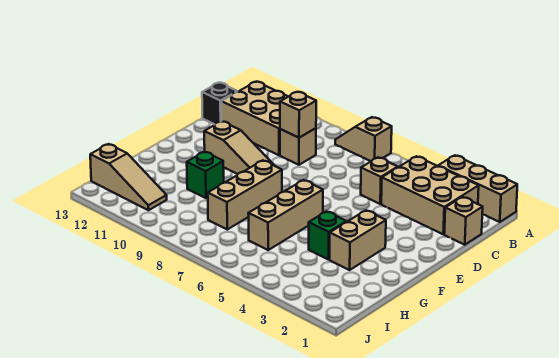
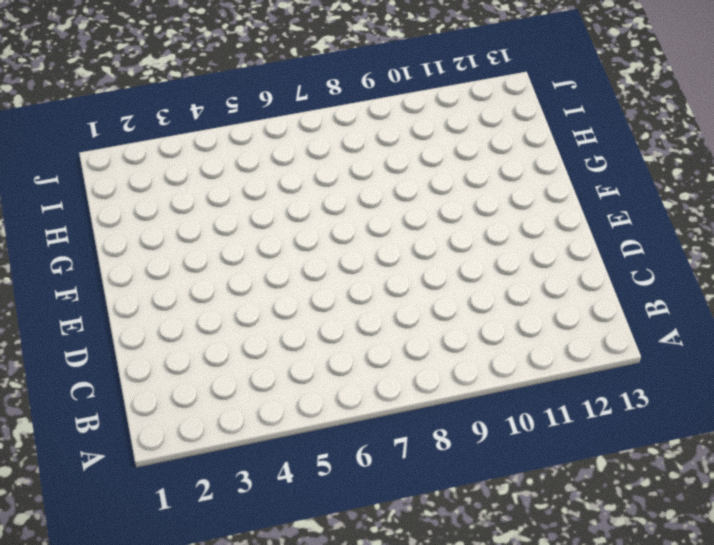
none -> tan brick A1:A3 level 1
none -> tan slope A7:A8 level 1 top 7
none -> tan brick B2:C4 level 1

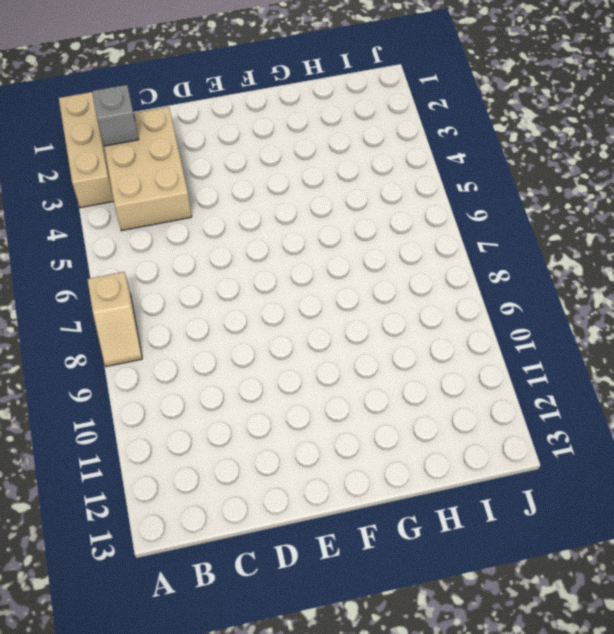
grey brick B2 level 2 -> none
none -> tan brick B10:C12 level 1
none -> tan brick C1 level 1
none -> tan brick C5 level 1

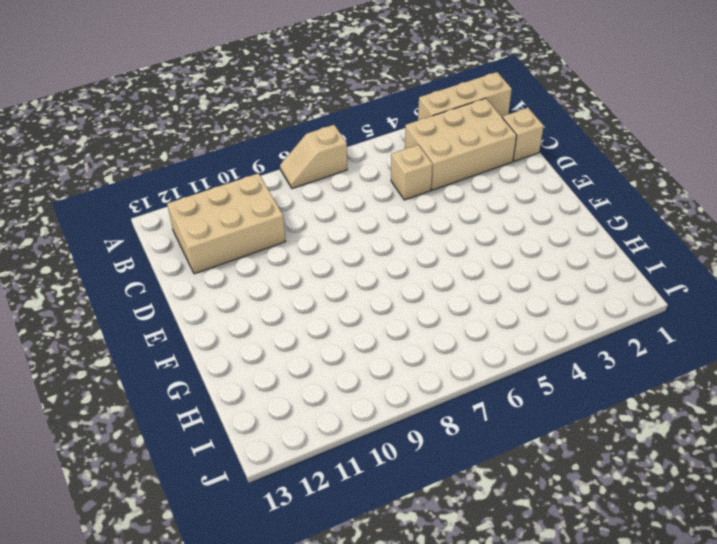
none -> tan brick C9 level 1
none -> black brick C13 level 1
none -> tan slope E9:E11 level 1 top 11

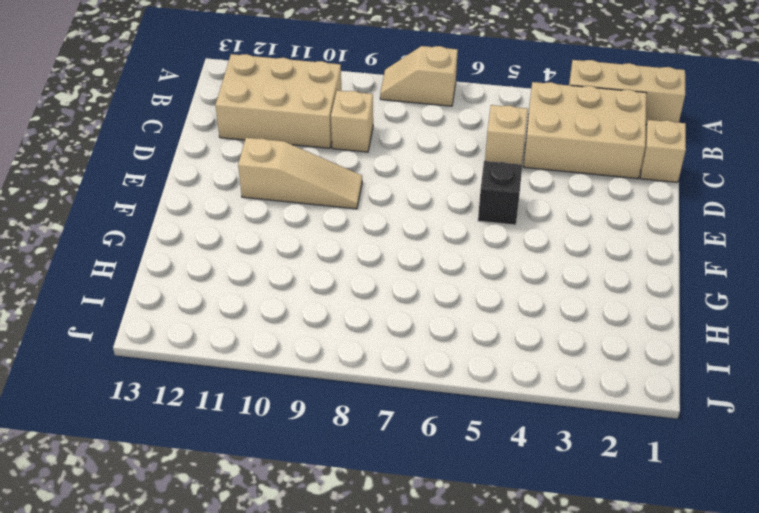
black brick E5 level 1 -> black brick C13 level 1
none -> tan brick F3:G3 level 1
none -> tan brick F6:H6 level 1
none -> tan brick F8:H8 level 1

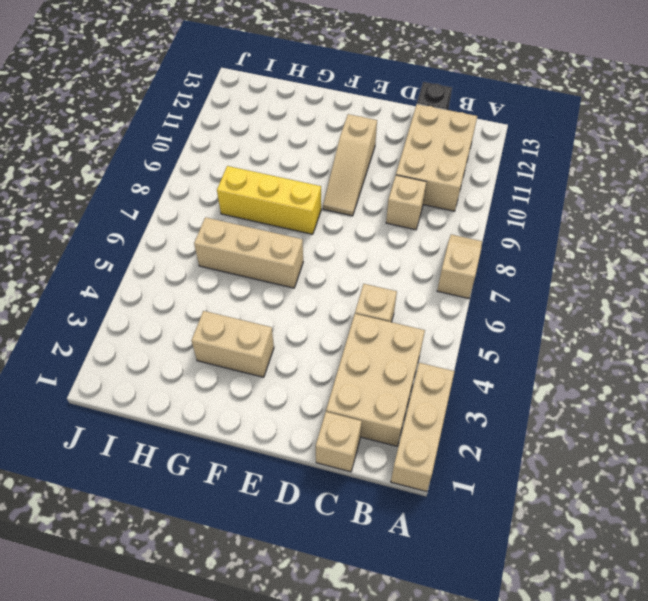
yellow brick F8:H8 level 1 -> tan brick F8:H8 level 1
none -> green brick G4 level 1
none -> green brick G10 level 1
none -> tan slope I11:I13 level 1 top 13

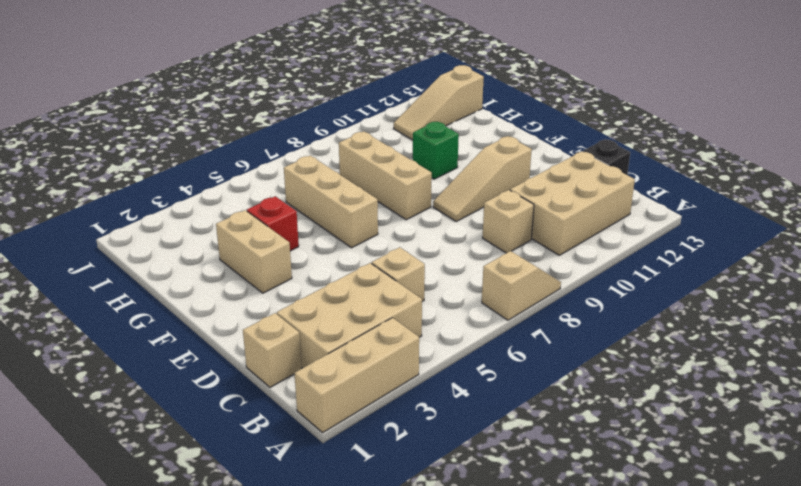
red brick G4 level 1 -> green brick G4 level 1
none -> tan brick C9 level 2

